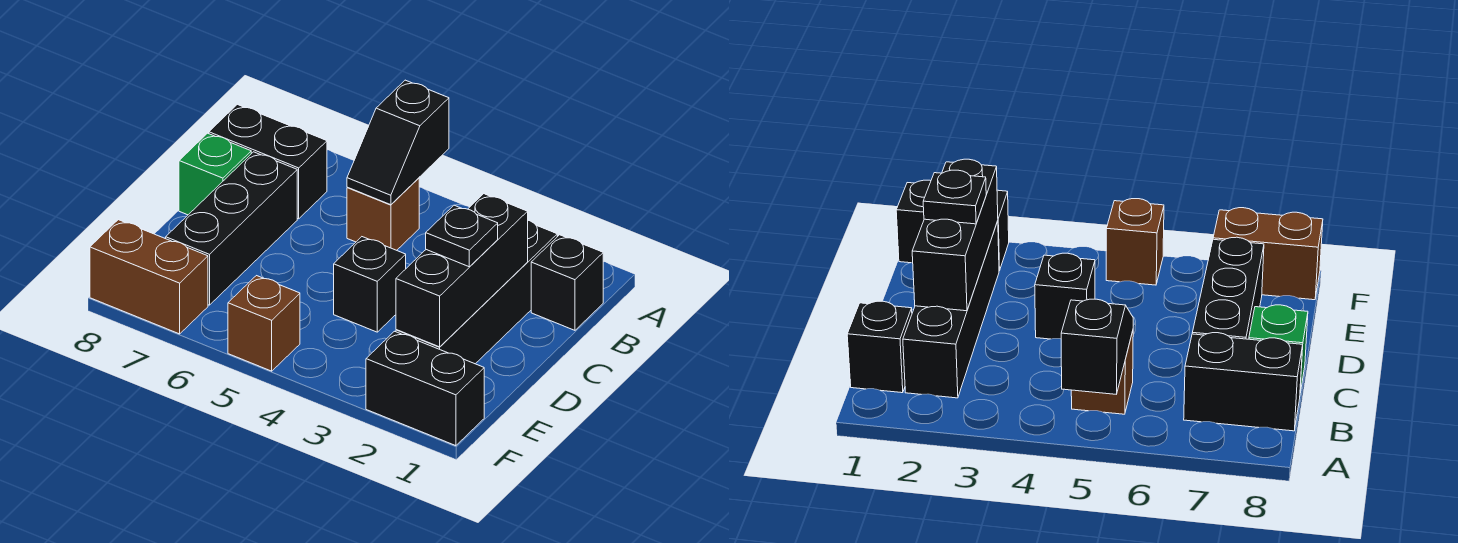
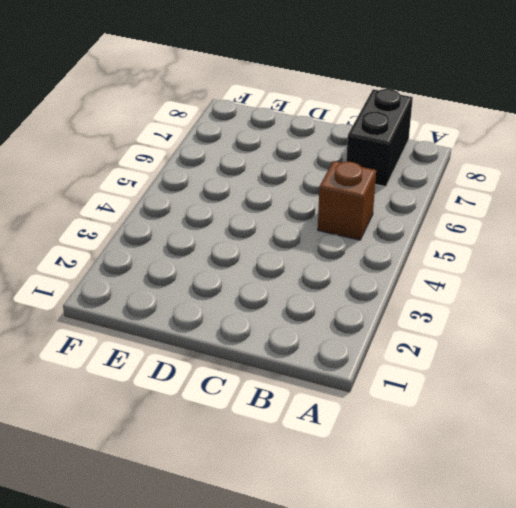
none -> black brick B1 level 1
none -> black brick B2:E2 level 1
none -> black brick C7:E7 level 1

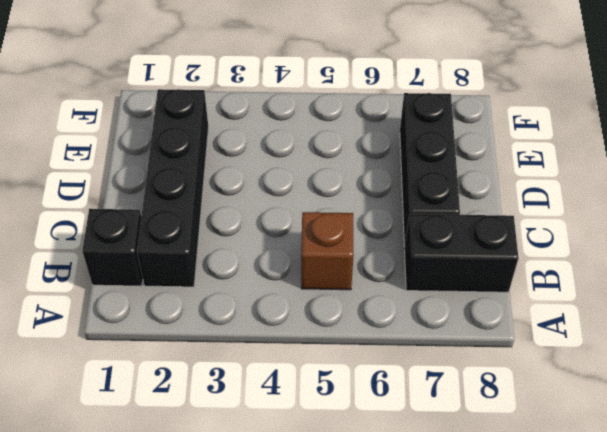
none -> green brick C8 level 1
none -> black brick D4 level 1
none -> black brick F1:F2 level 1

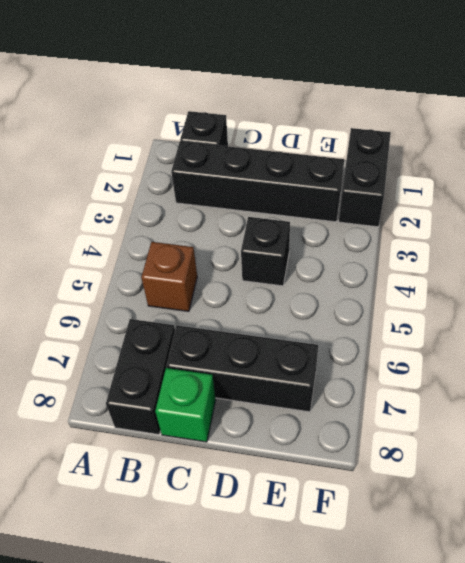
none -> brown brick F5 level 1
none -> brown brick F7:F8 level 1
none -> black slope A5:B5 level 2 top A

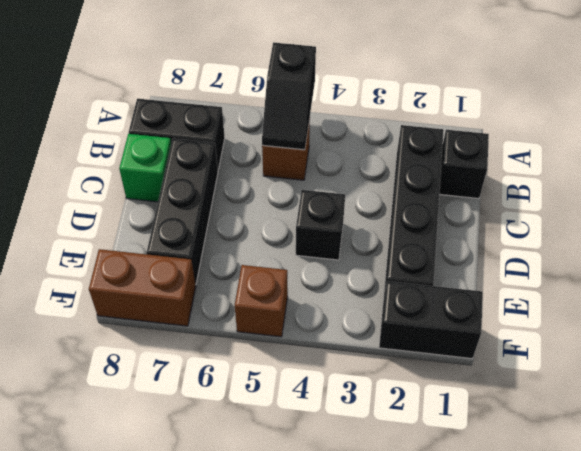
none -> black brick C2:E2 level 2
none -> black plate D2 level 3

